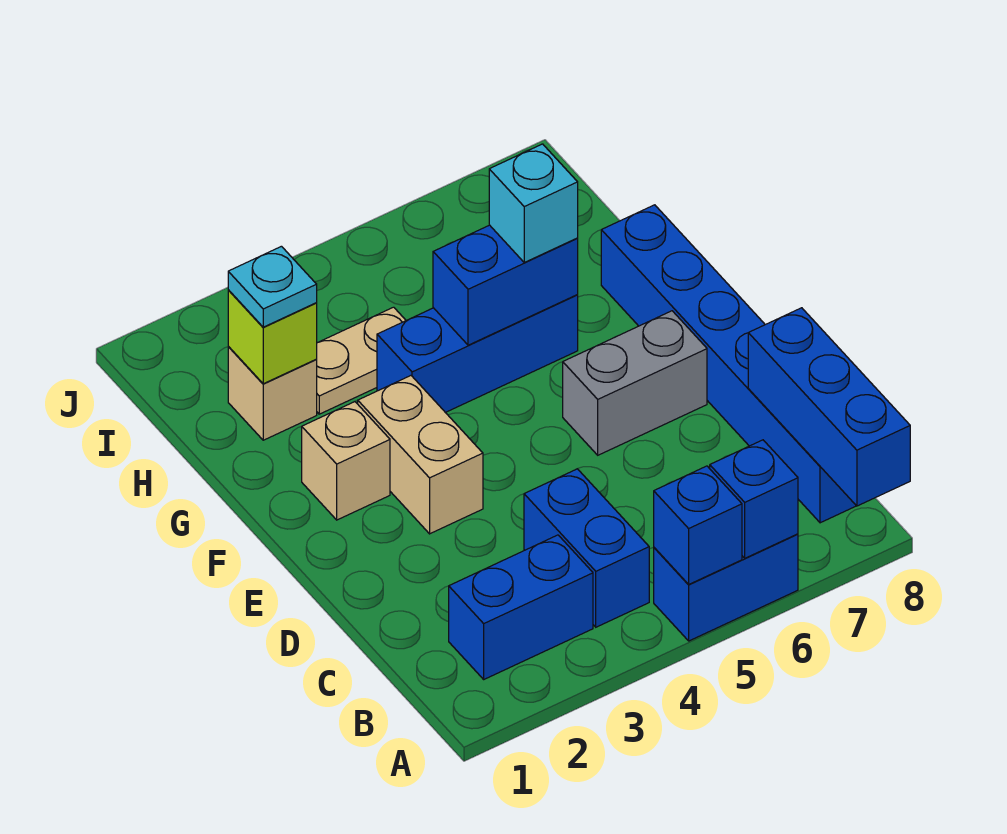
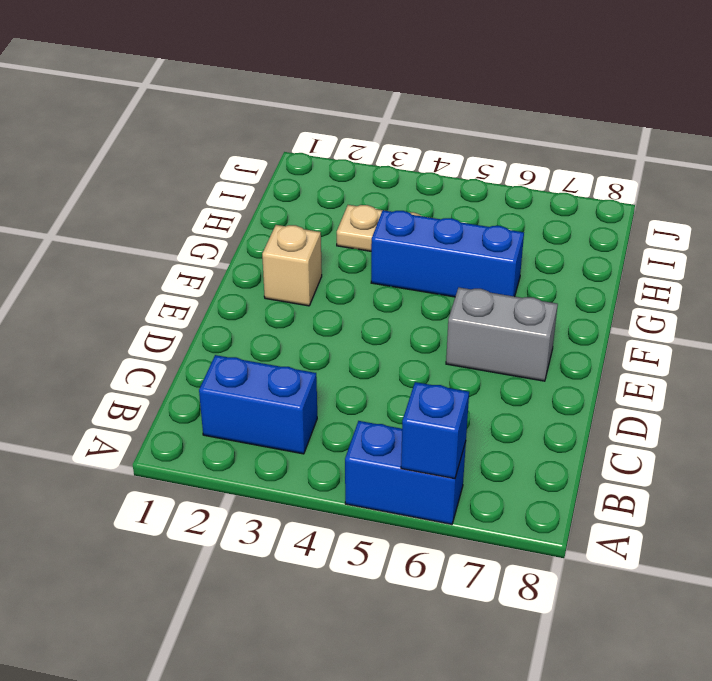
none -> blue brick B4:C4 level 1
none -> blue brick B8:G8 level 1
none -> tan brick E3:F3 level 1

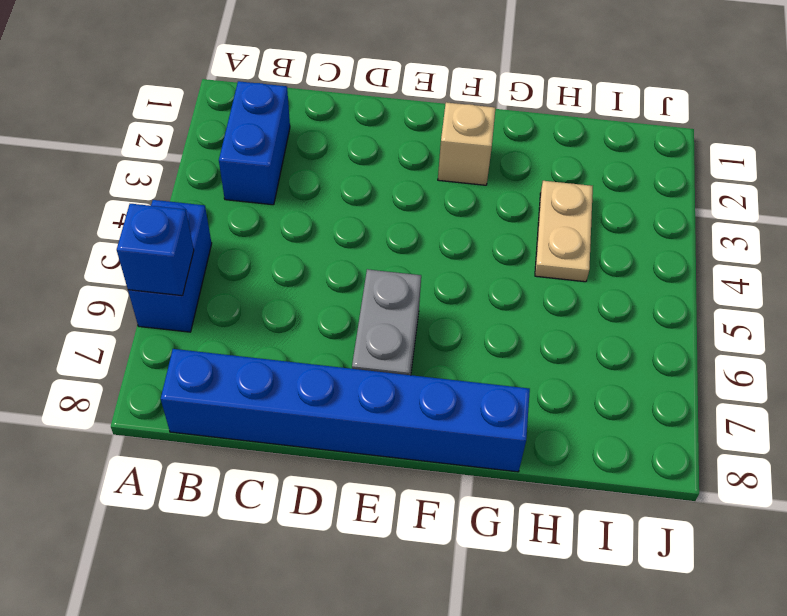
none -> blue brick B4:C4 level 1
none -> tan brick E3:F3 level 1
none -> blue brick G4:G6 level 1

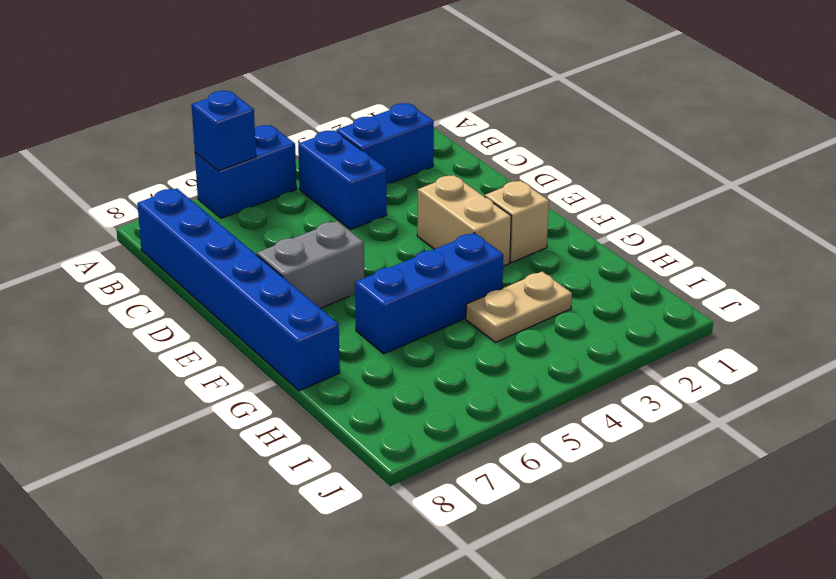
none -> tan brick H2 level 1
none -> blue brick A5 level 2
none -> blue brick A8:C8 level 2

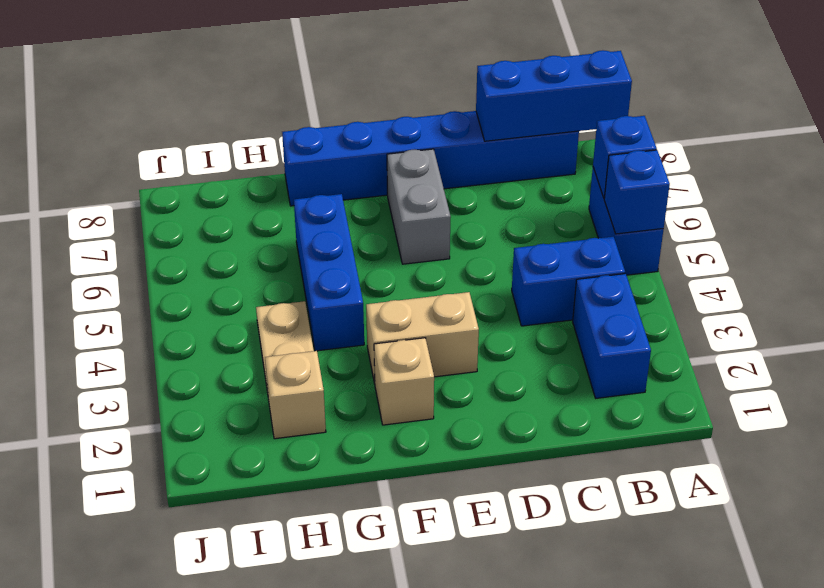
none -> blue brick G5:G6 level 2
none -> lime brick H2 level 2
none -> cyan brick G6 level 3

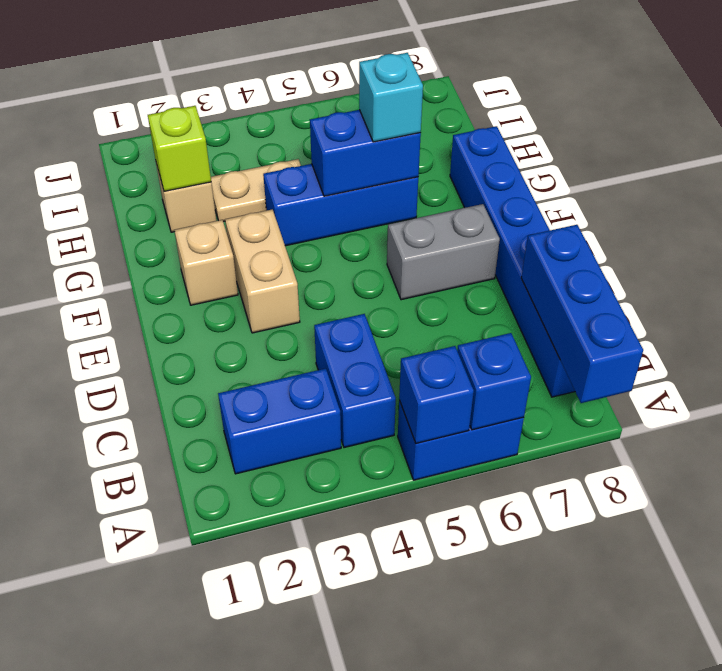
none -> cyan plate H2 level 3

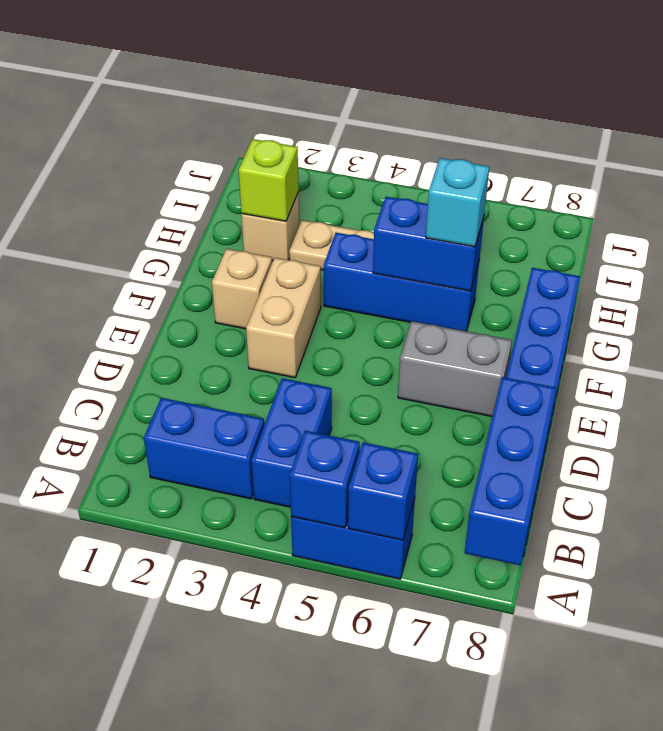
none -> cyan plate H2 level 3

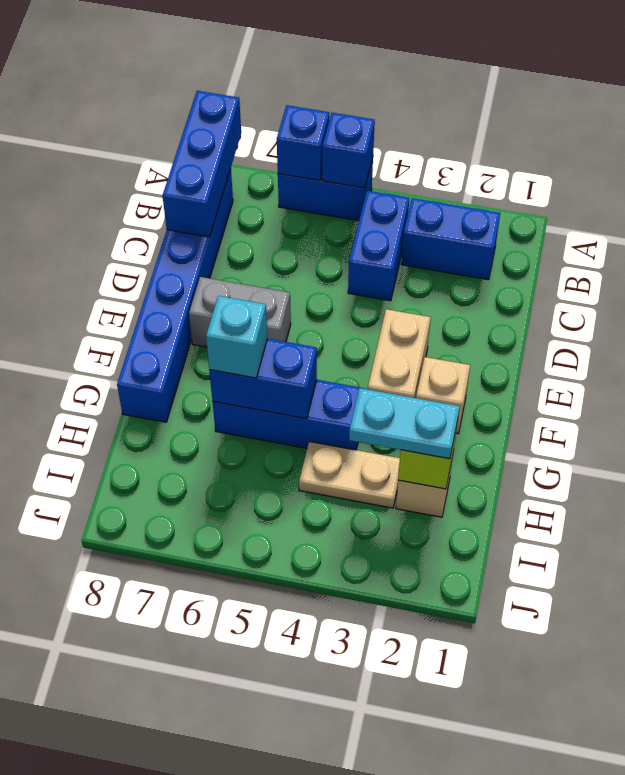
cyan plate H2:H3 level 3 -> cyan plate H2 level 3

